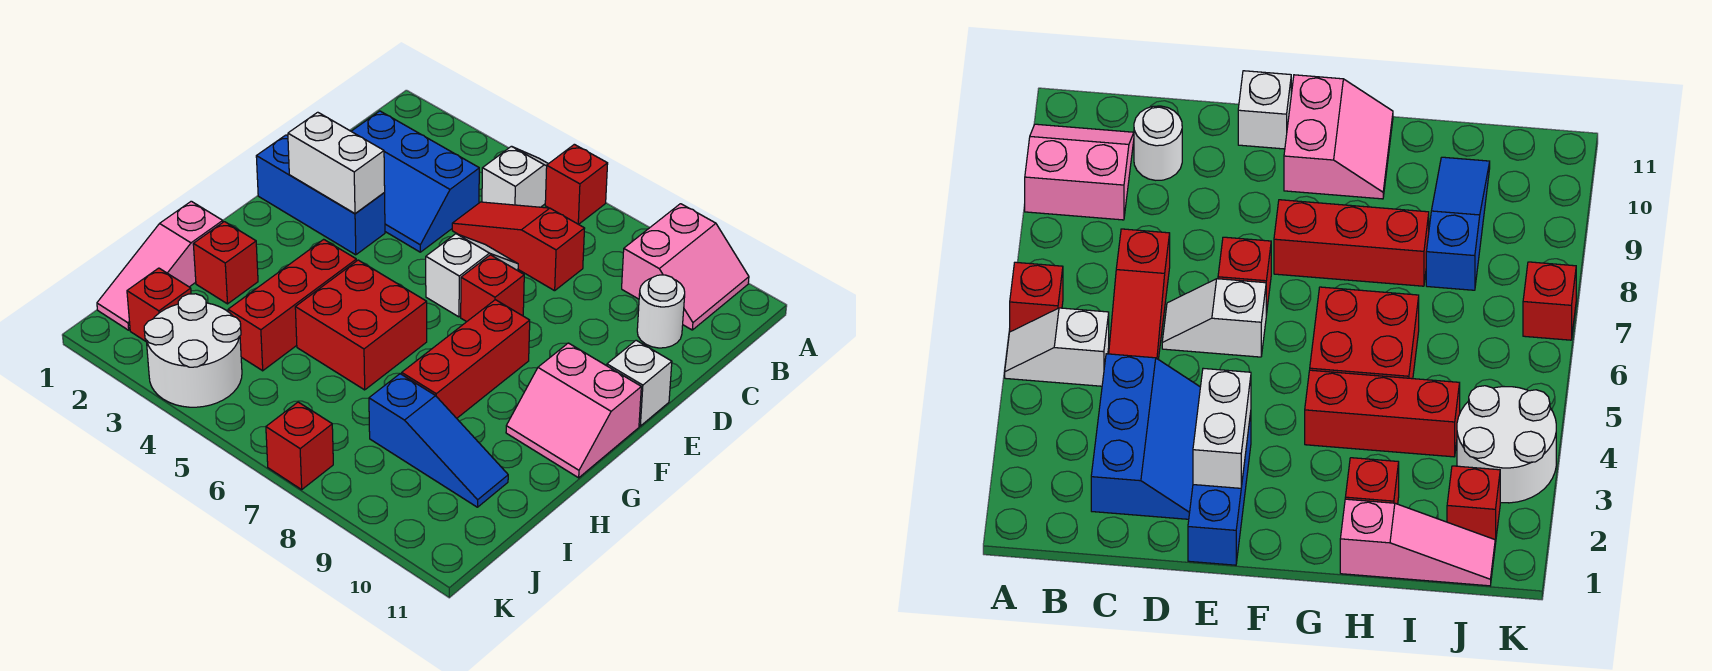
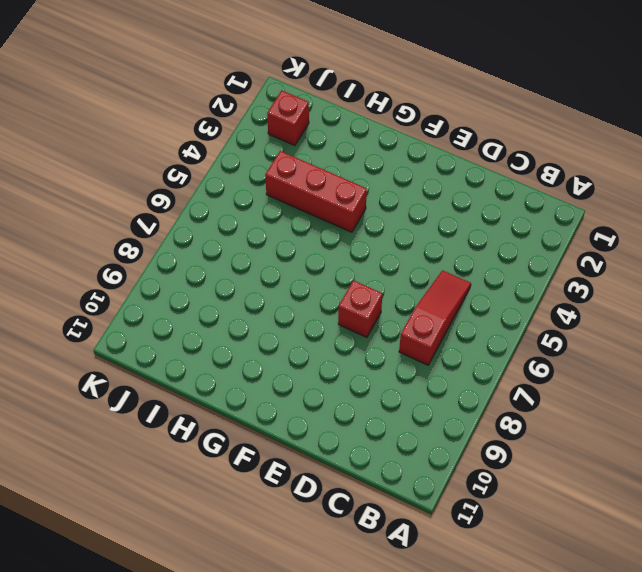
none -> white slope A5:B5 level 1 top B
none -> red brick A6 level 1
none -> pink slope A9:B10 level 1 top 9

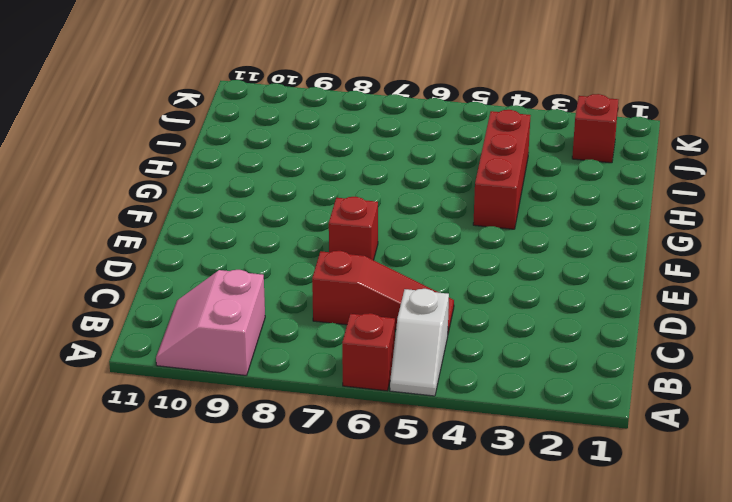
none -> blue slope C2:D4 level 1 top C
none -> white round brick C10 level 1
none -> white slope D6:E6 level 1 top E

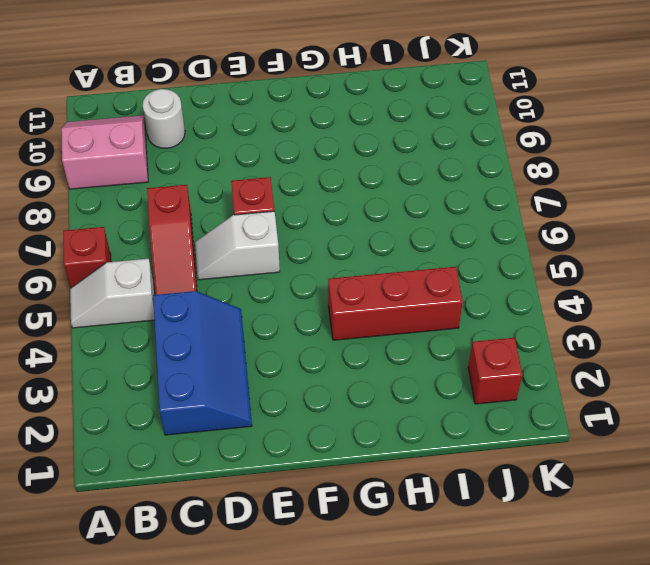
none -> blue brick E1:E3 level 1
none -> white brick E11 level 1
none -> red brick F8:H8 level 1

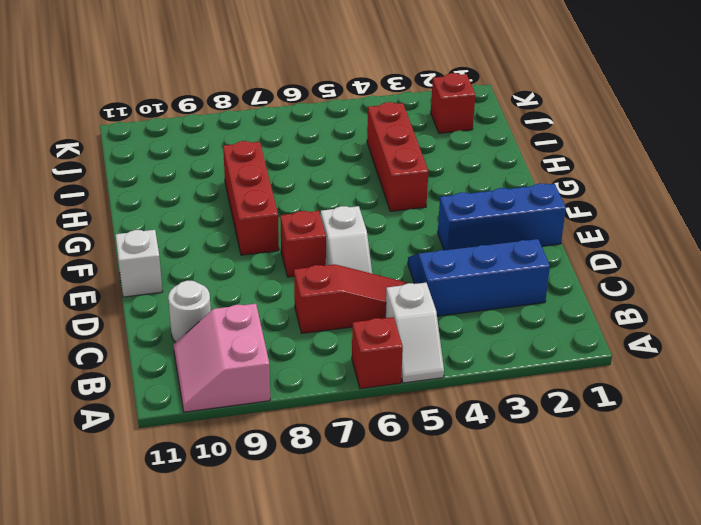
none -> pink slope F10:G11 level 1 top F
none -> red brick G5:H6 level 1
none -> pink slope H1:J1 level 1 top H

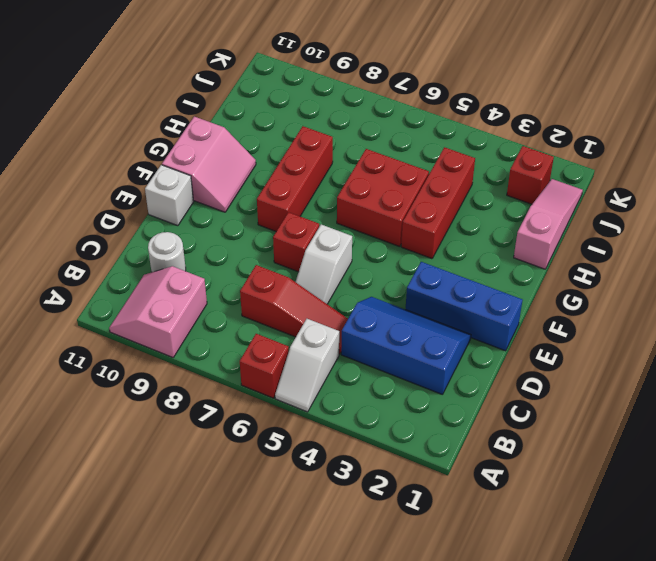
pink slope F10:G11 level 1 top 11 -> pink slope F10:G11 level 1 top F
none -> red brick H2 level 1
none -> blue slope I8:I10 level 1 top 8
none -> white round brick J3:K4 level 1

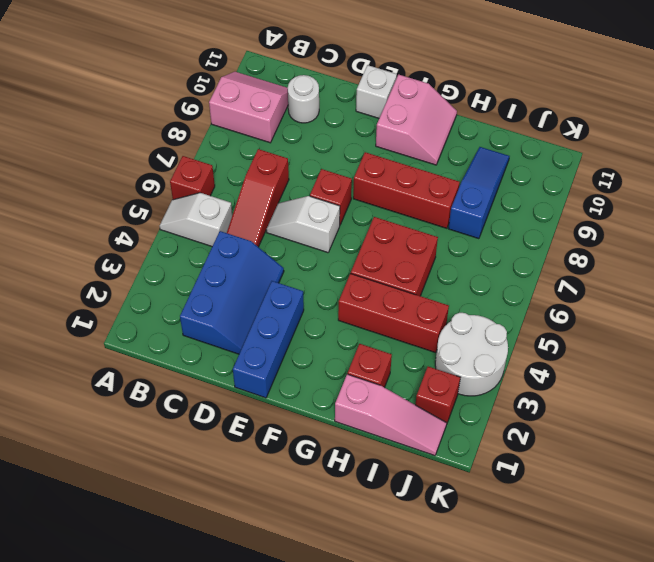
none -> red brick K7 level 1
none -> white brick E2:E3 level 2

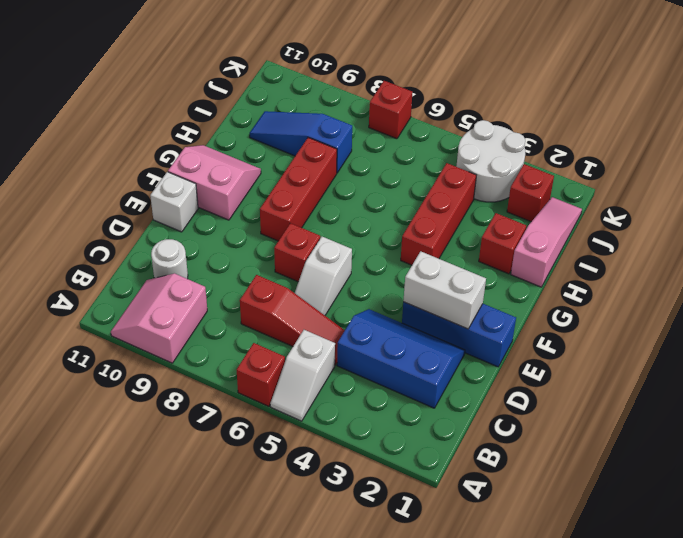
none -> red brick G5:H6 level 1

